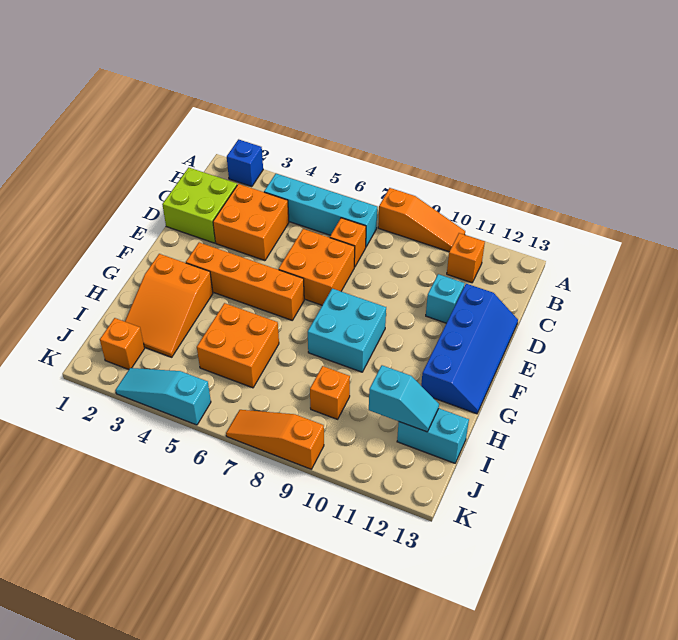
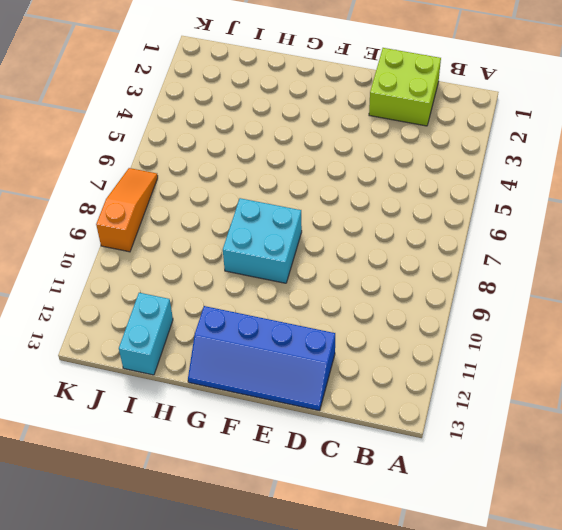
none -> blue brick A2 level 1
none -> orange slope A8:A10 level 1 top 8
none -> cyan brick B4:B7 level 1

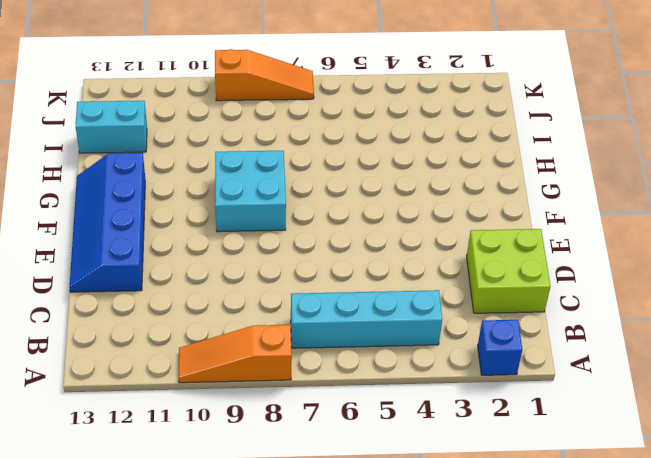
none -> orange brick B11 level 1
none -> orange brick C3:D4 level 1
none -> orange brick C7 level 1

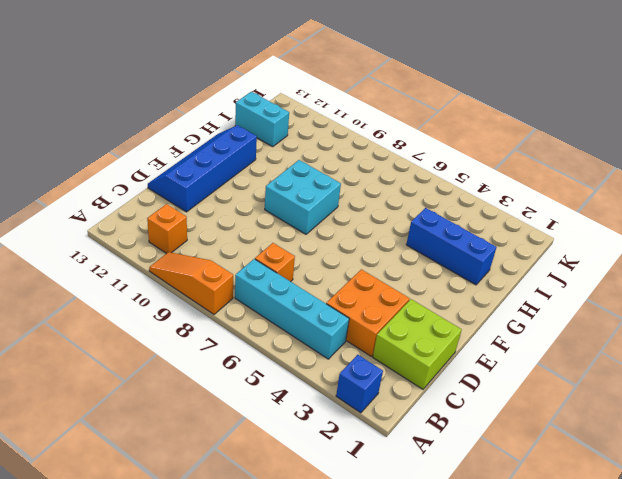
blue brick H2:H4 level 1 -> orange slope G2:I3 level 1 top G
none -> orange brick D6:E7 level 1
none -> cyan brick D11 level 1
none -> orange brick F3:F6 level 1

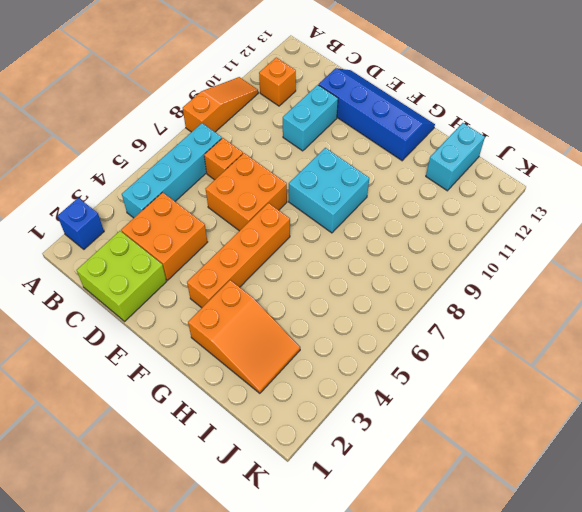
cyan brick D10:D11 level 1 -> cyan brick D11 level 1
none -> orange brick H5:I6 level 1
none -> orange brick I9 level 1
none -> orange brick J2 level 1

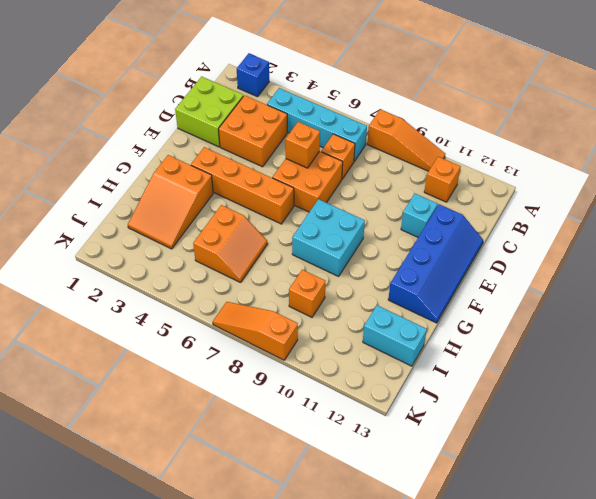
orange brick D6 level 2 -> orange brick J2 level 1
orange slope H5:I6 level 1 top 5 -> orange brick H5:I6 level 1
none -> cyan slope K3:K5 level 1 top 5
none -> cyan slope I11:I12 level 2 top 11

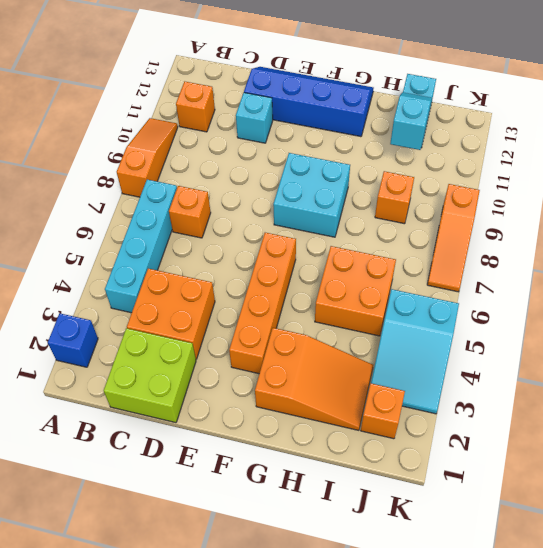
cyan slope J3:K5 level 1 top 5 -> cyan slope K3:K5 level 1 top 5
none -> orange brick D6:E7 level 1

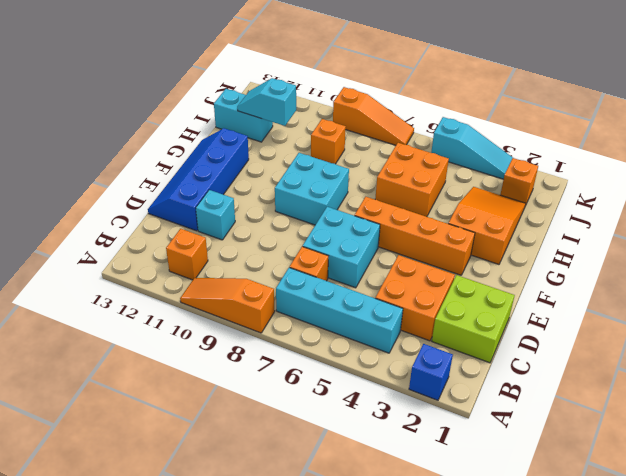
cyan brick D6:E7 level 1 -> orange brick D6:E7 level 1

